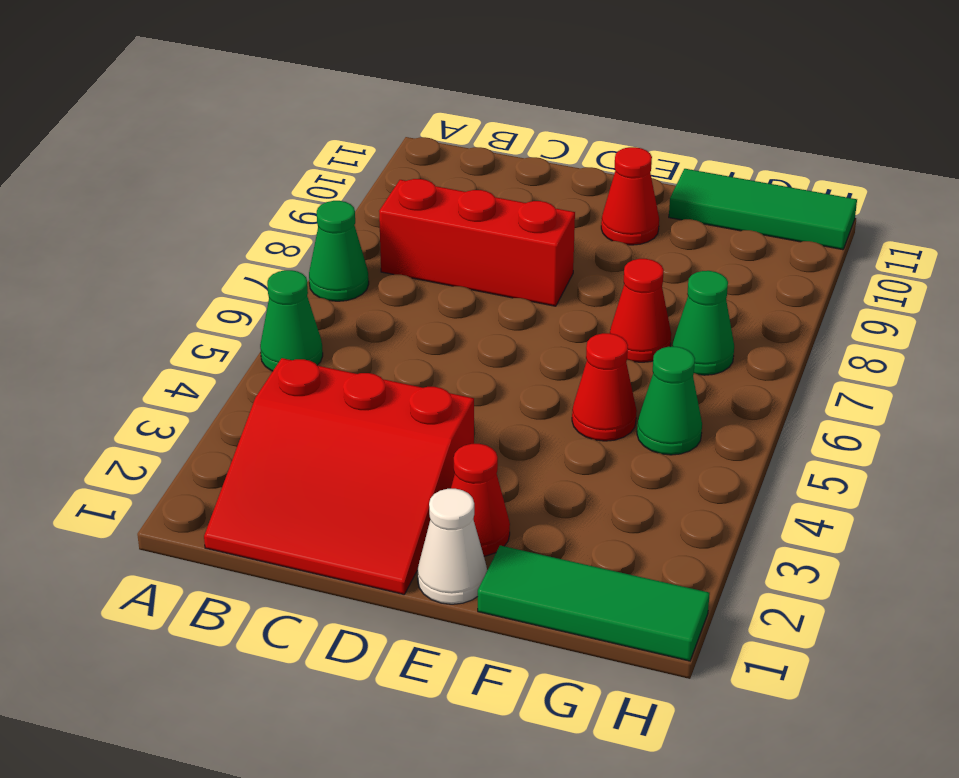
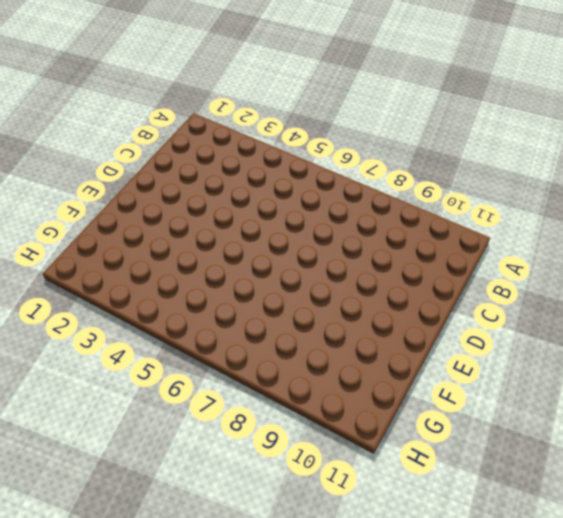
none -> green cone A5 level 1
none -> green cone A7 level 1
none -> red slope B1:D3 level 1 top 3

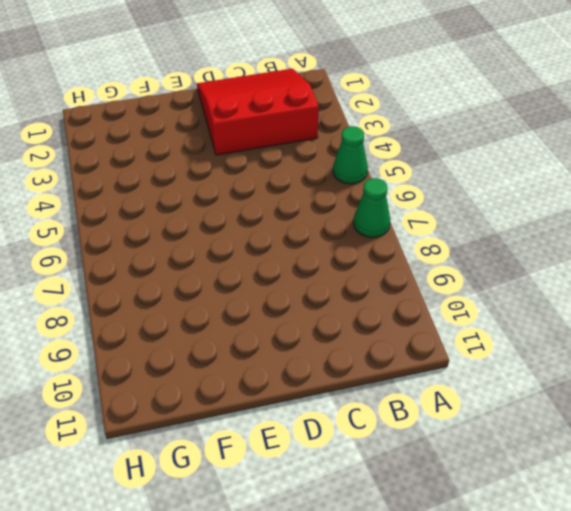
none -> red brick B8:D8 level 1
none -> white cone E1 level 1
none -> red cone E2 level 1

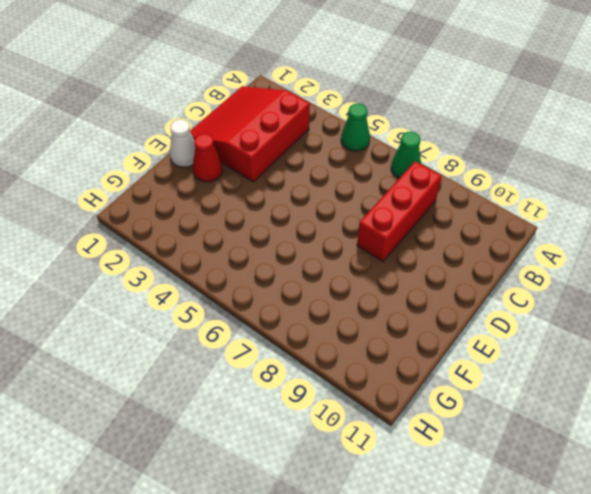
none -> red cone E10 level 1
none -> green tile F1:H1 level 1
none -> red cone F5 level 1

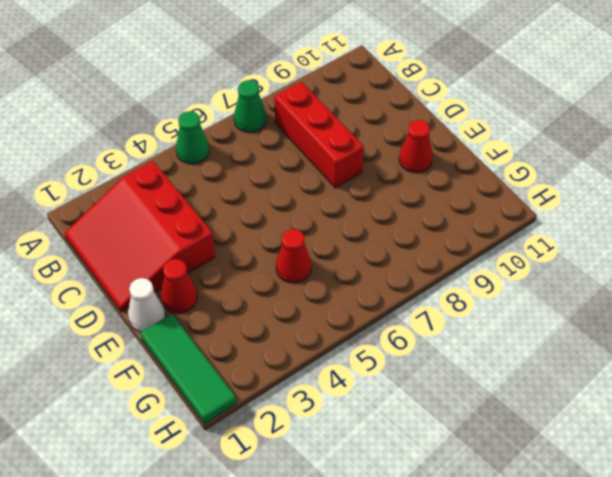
none -> red cone F7 level 1
none -> green tile F11:H11 level 1
none -> green cone G5 level 1

